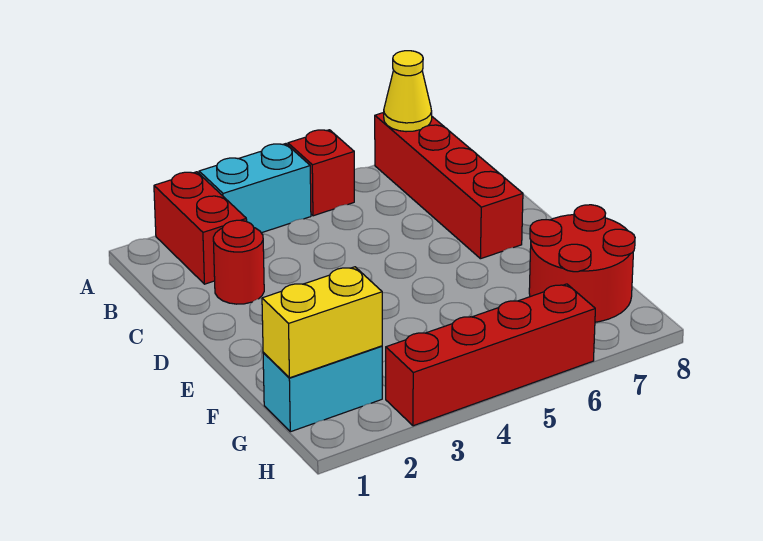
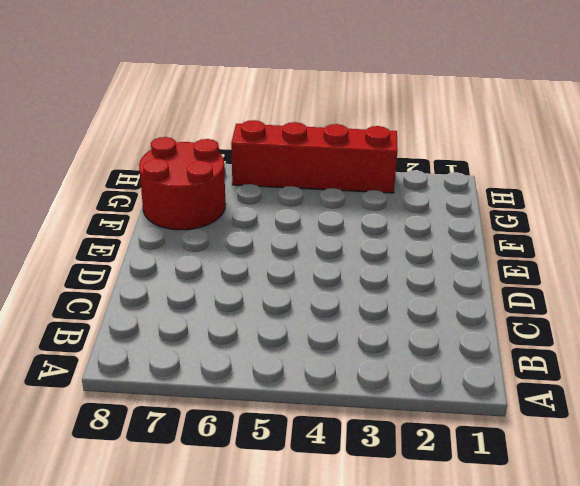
none -> red brick A2:B2 level 1
none -> cyan brick A3:A4 level 1

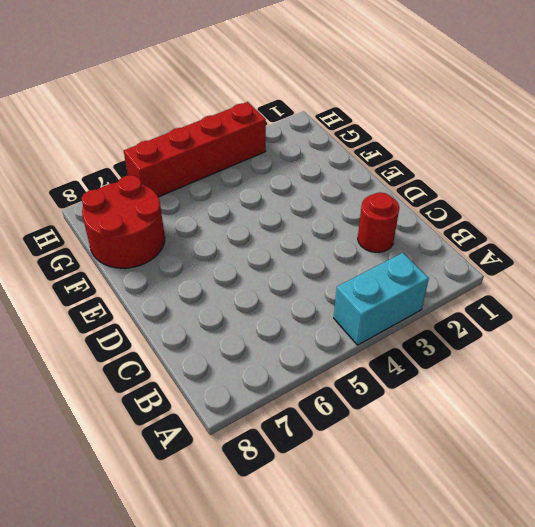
none -> red brick A2:B2 level 1
none -> red brick A5 level 1

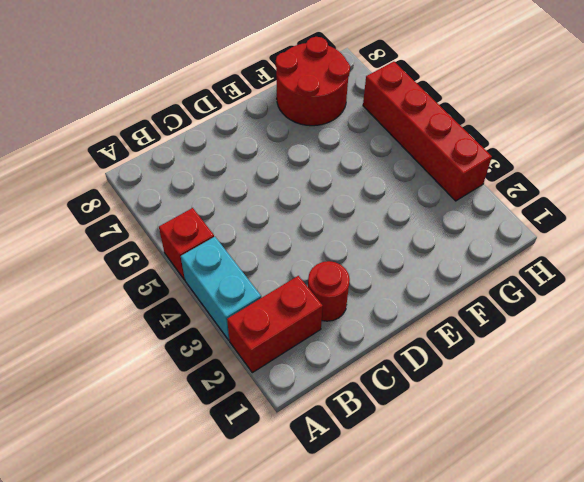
none -> red brick A7:D7 level 1
none -> cyan brick G1:G2 level 1

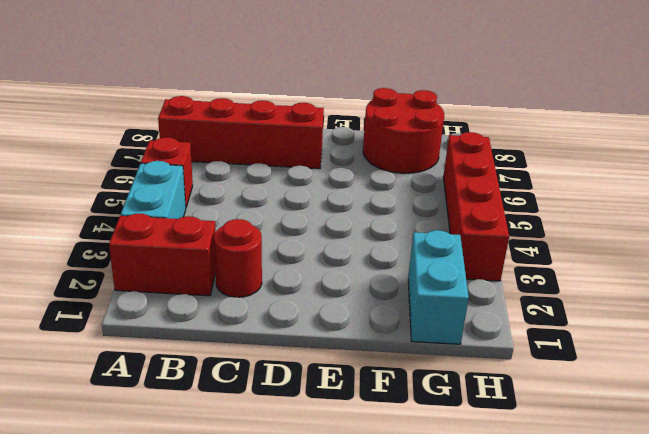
none -> yellow cone A7 level 2
none -> yellow brick G1:G2 level 2

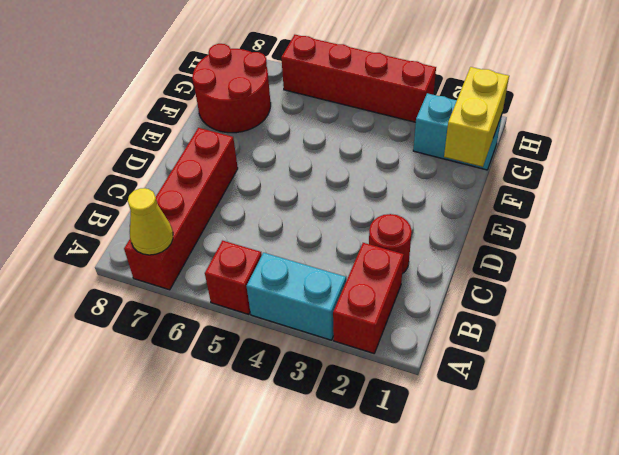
yellow brick F1:G1 level 2 -> yellow brick G1:G2 level 2

